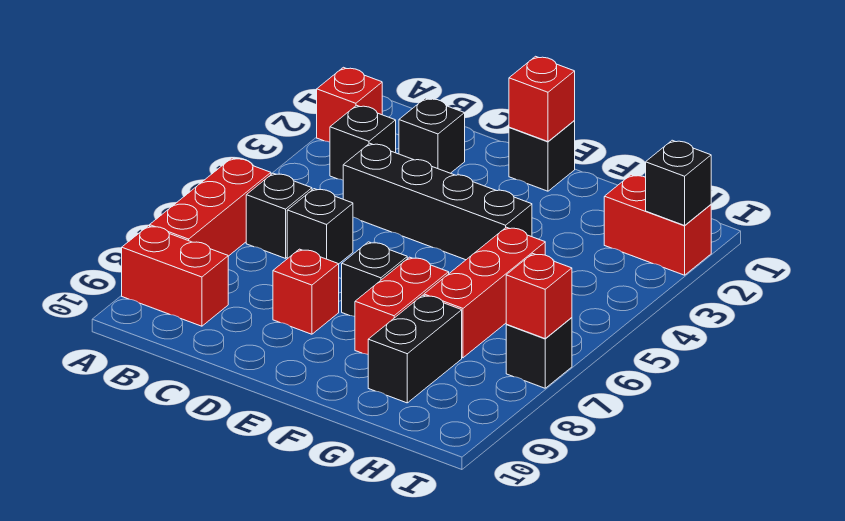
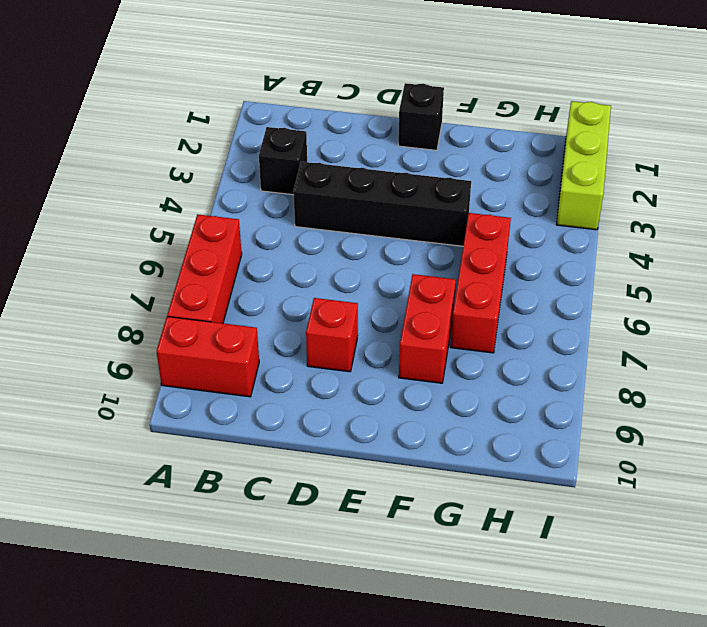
lime brick I1:I3 level 1 -> red brick H2:I2 level 1
none -> red brick A2 level 1
none -> black brick B6 level 1
none -> black brick C2 level 1

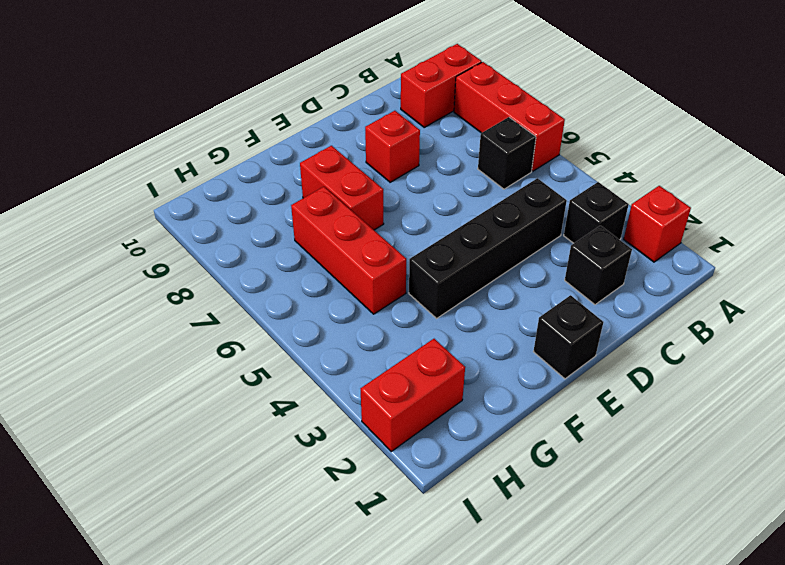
none -> black brick C6 level 1
none -> black brick E7 level 1
none -> black brick G8:G9 level 1

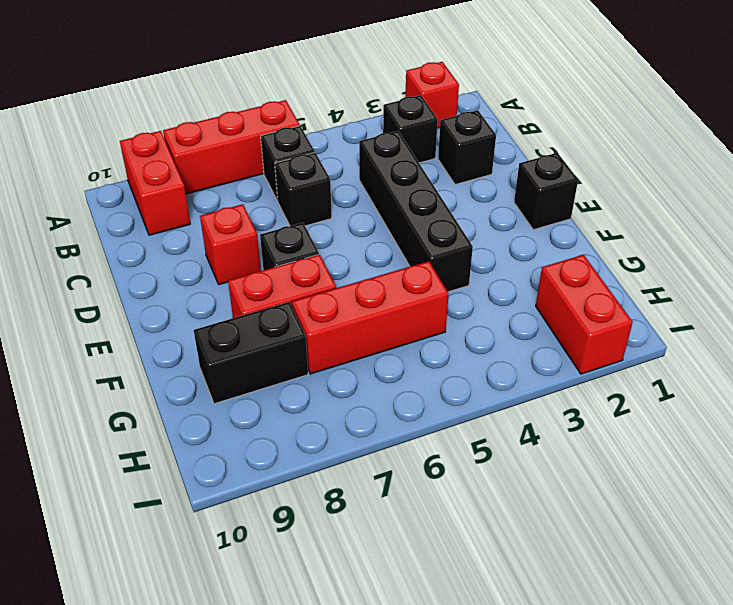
none -> black brick I7 level 1
none -> red brick E1 level 2
none -> black brick I2 level 2

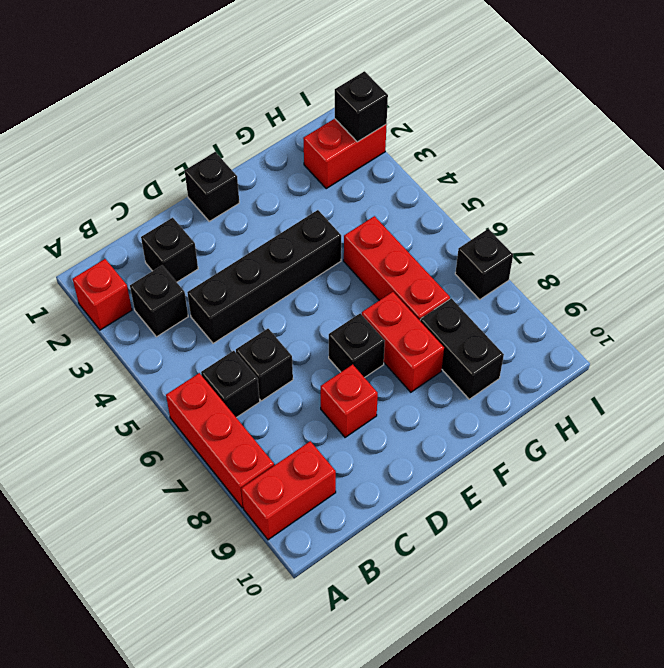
none -> red brick E1 level 2
none -> red brick I7 level 2

